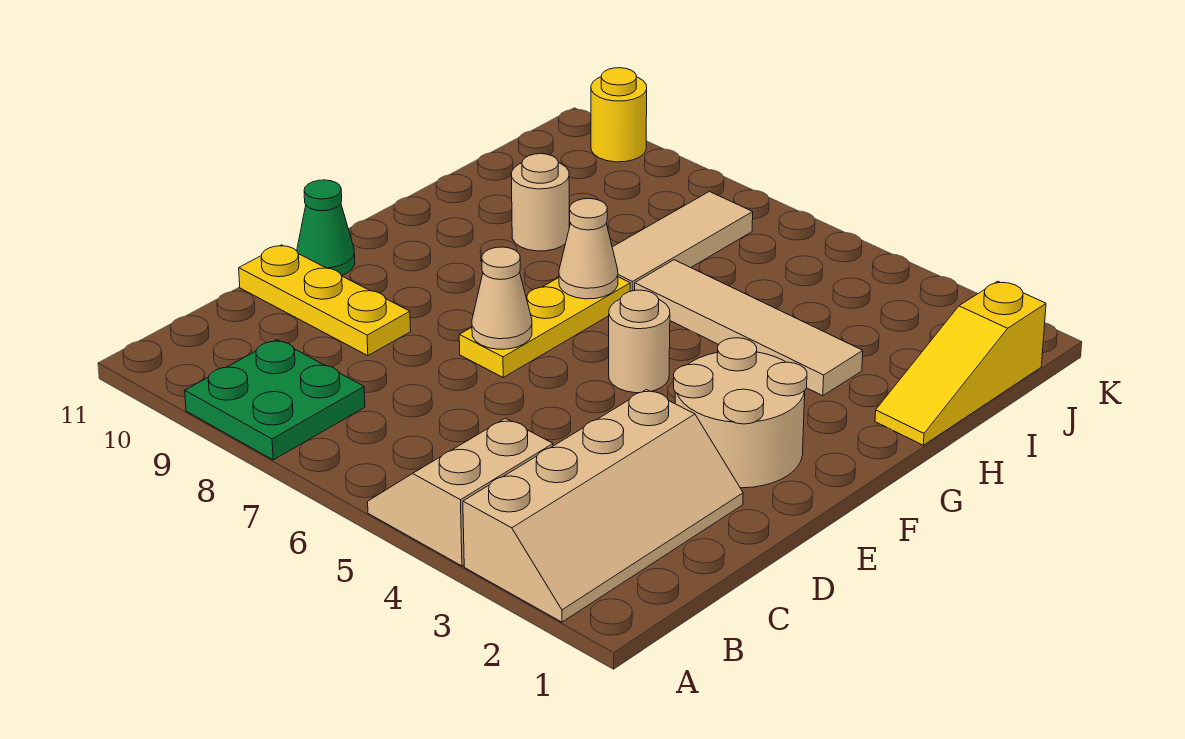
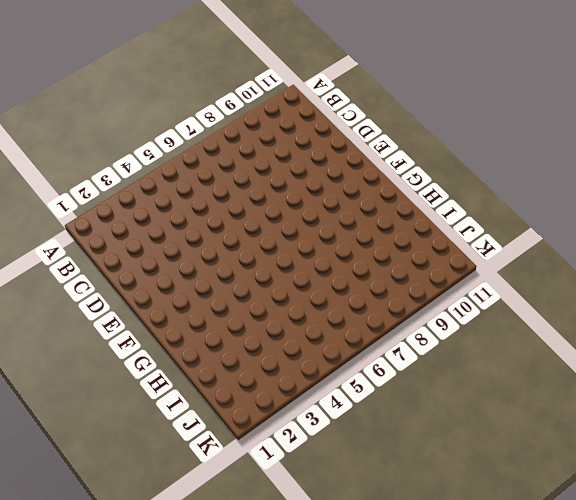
none -> tan slope A2:D3 level 1 top 3
none -> tan slope A4:B5 level 1 top 4
none -> green plate A8:B9 level 1

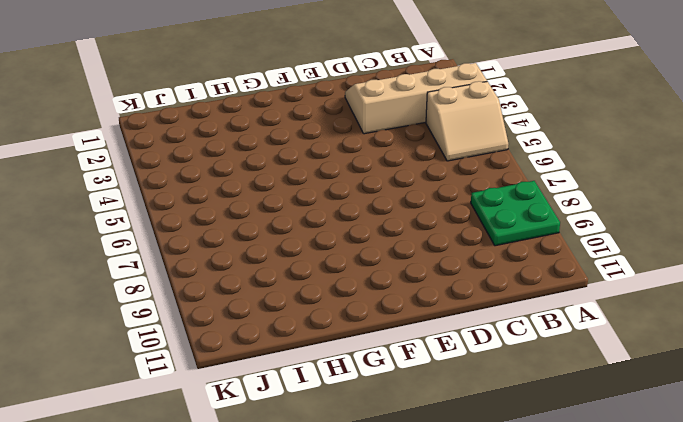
none -> yellow plate D9:D11 level 1
none -> tan round brick E2:F3 level 1
none -> yellow plate E7:G7 level 1

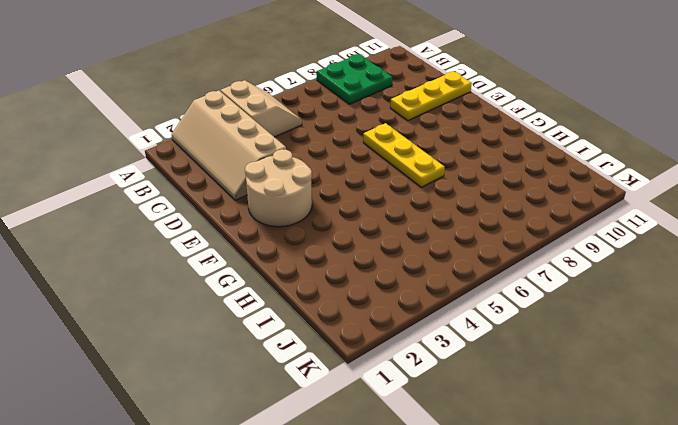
none -> green cone E11 level 1
none -> tan round brick F5 level 1
none -> yellow slope H1:J1 level 1 top J

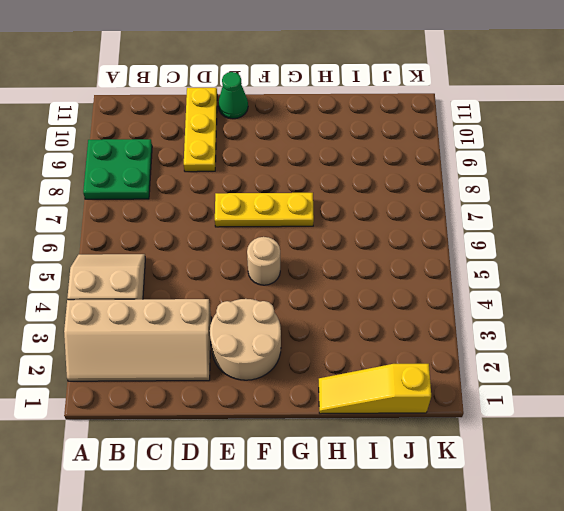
none -> tan tile H3:H6 level 1
none -> tan tile H7:J7 level 1
none -> tan round brick H9 level 1

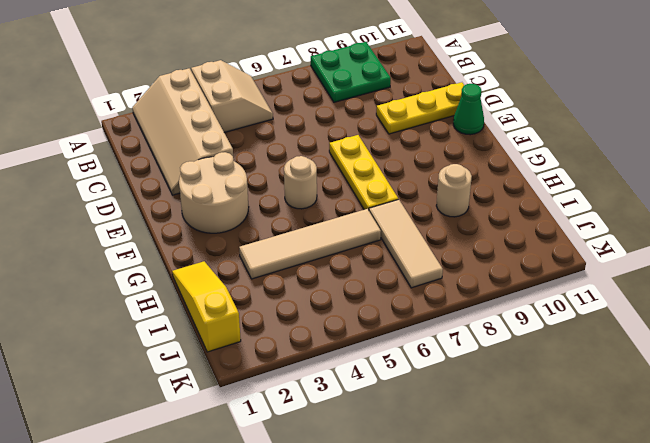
none -> yellow round brick K10 level 1
none -> tan cone E7 level 2
none -> tan cone G7 level 2

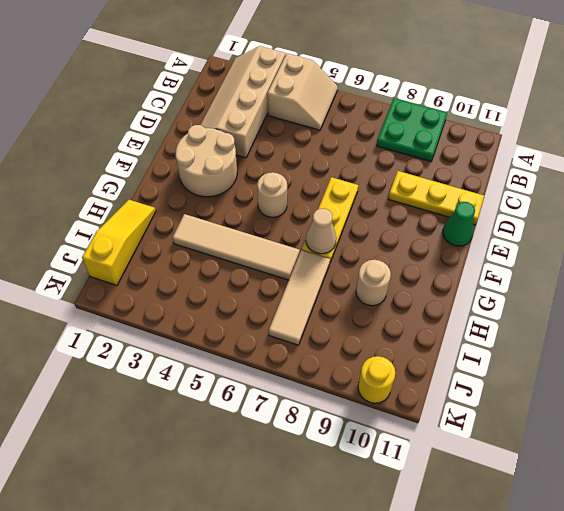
none -> tan cone E7 level 2

